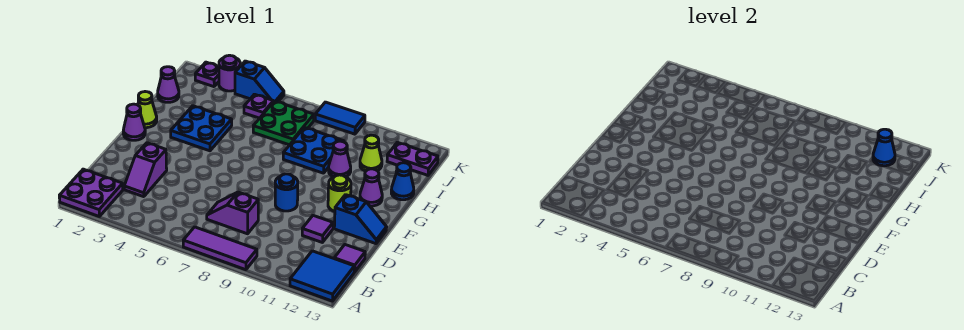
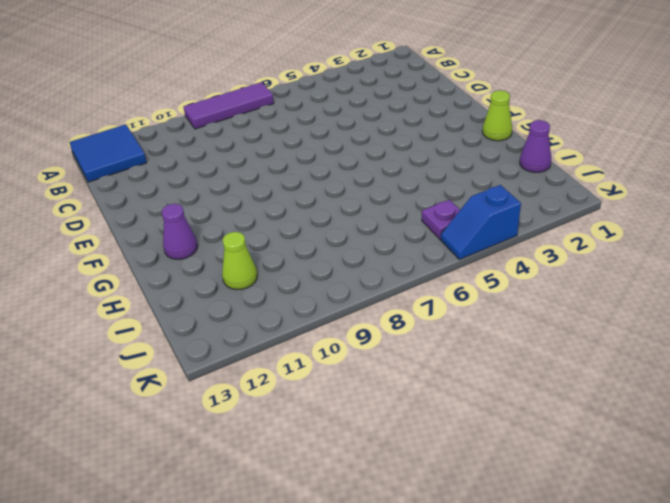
none -> purple plate A1:B2 level 1
none -> purple slope C3:D3 level 1 top D
none -> purple slope C7:C8 level 1 top 8

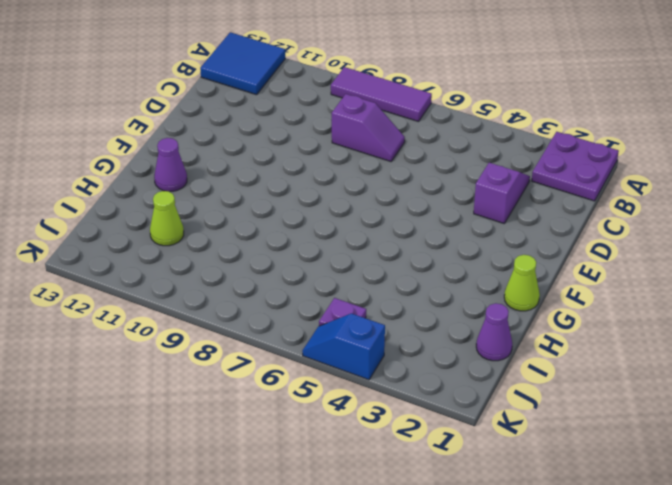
none -> purple tile C13 level 1
none -> purple tile D11 level 1
none -> blue round brick E9 level 1

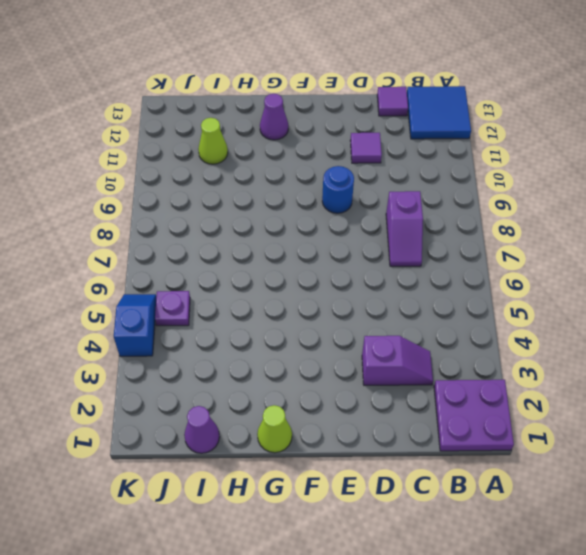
none -> purple tile A7:A9 level 1
none -> blue slope E12:E13 level 1 top 12
none -> purple cone F1 level 1

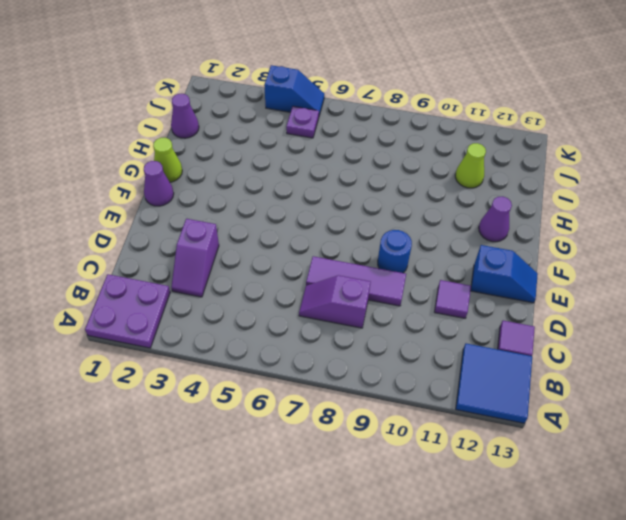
purple tile D7:D9 level 1 -> purple tile A7:A9 level 1
none -> lime round brick F11 level 1
none -> blue plate G3:H4 level 1
none -> blue plate H8:I9 level 1

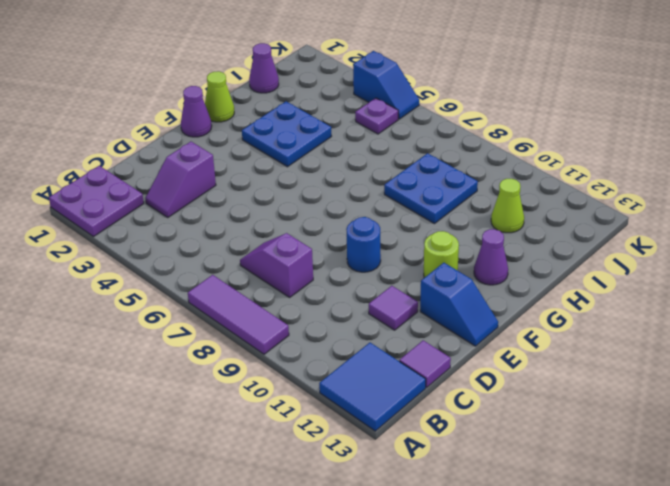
none -> purple cone H10 level 1
none -> blue cone H13 level 1
none -> green plate I6:J7 level 1

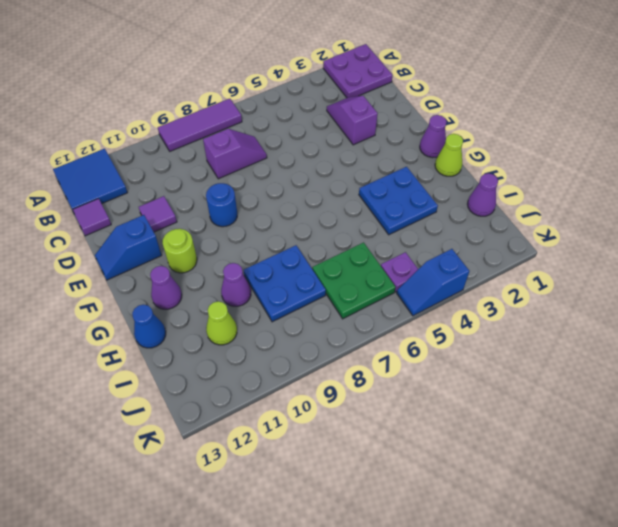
none -> purple plate J12:J13 level 1
none -> purple plate K2 level 1
none -> purple round brick K3 level 1

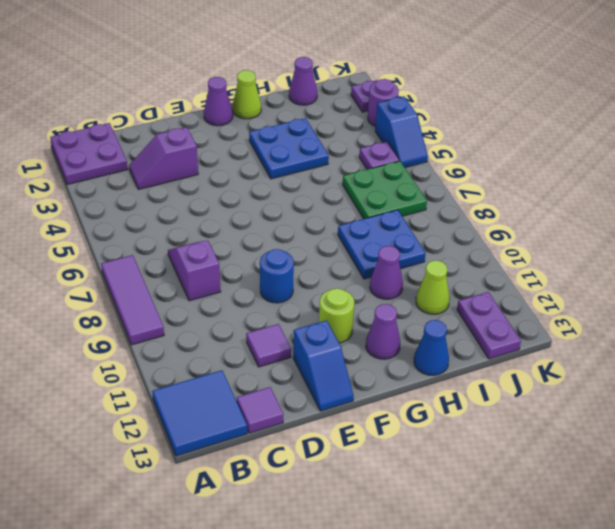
none -> blue tile K8:K9 level 1
none -> blue cone J12 level 2

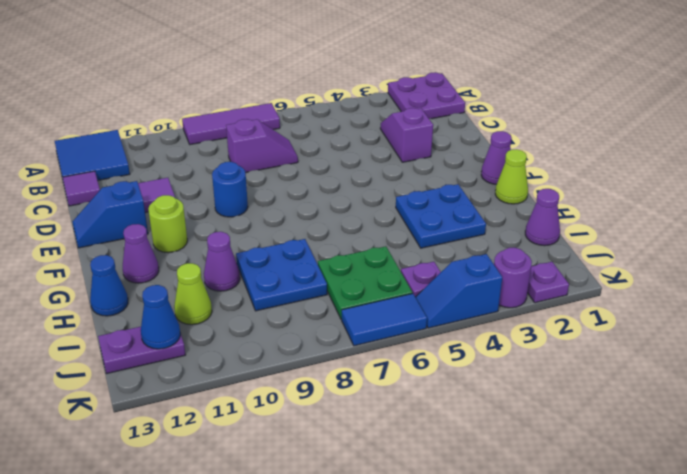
blue tile K6:K7 level 1 -> blue tile K8:K9 level 1

